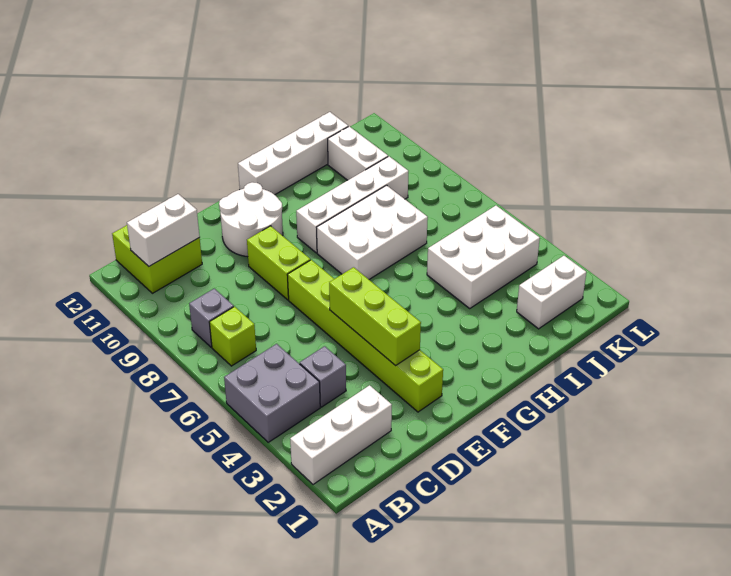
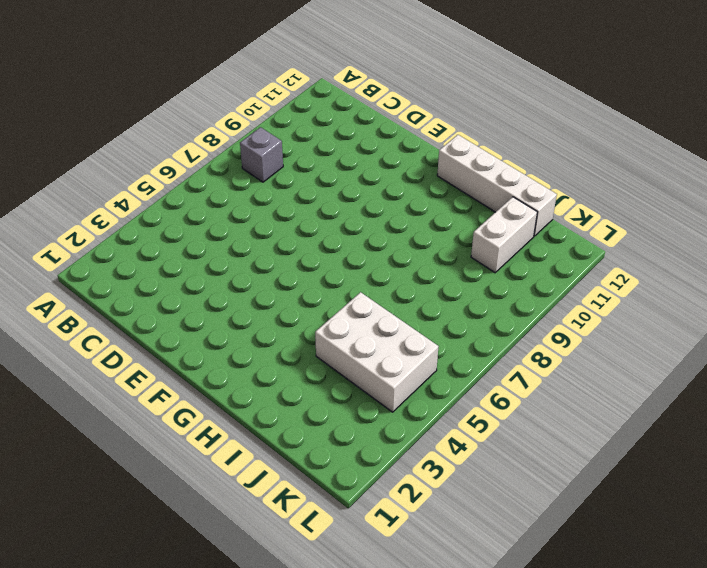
none -> white brick A2:C2 level 1
none -> grey brick A4:B5 level 1
none -> lime brick B7 level 1

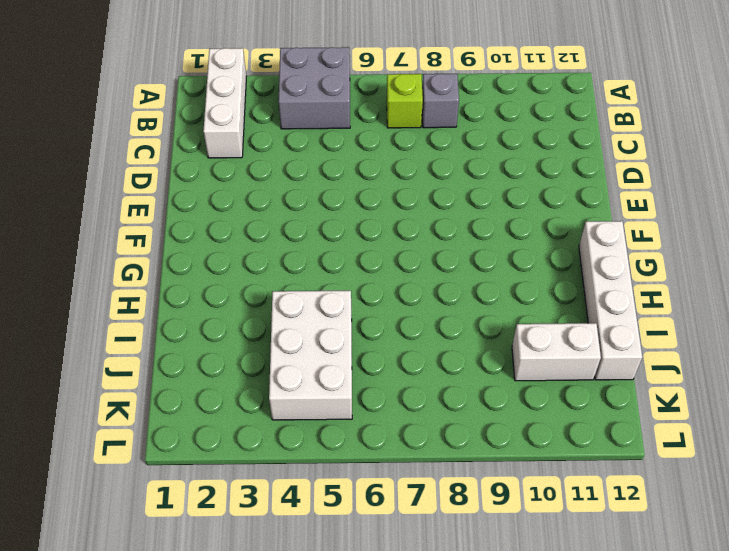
none -> lime brick B11:C12 level 1
none -> grey brick C4 level 1
none -> lime brick E2:E7 level 1

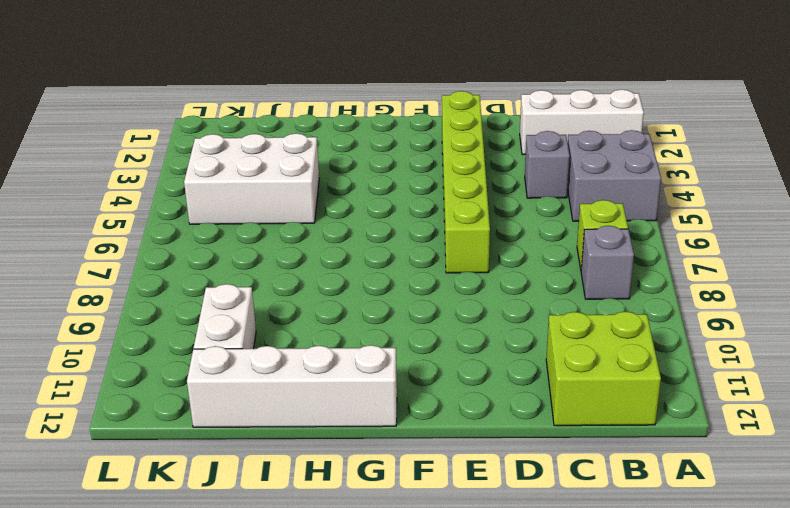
none -> lime brick E8:E9 level 1
none -> white round brick E10:F11 level 1
none -> white brick G7:I8 level 1

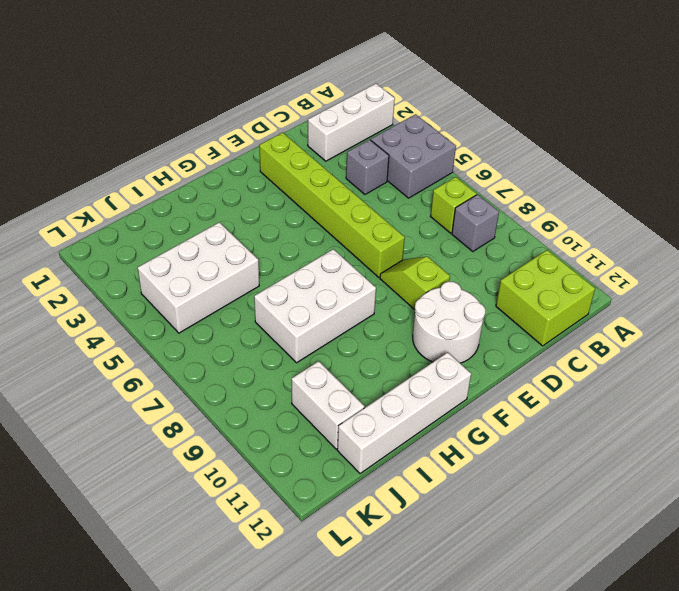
lime slope E8:E9 level 1 top 9 -> lime brick E8:E9 level 1
none -> white brick G9:J9 level 1
none -> white brick J2:K2 level 1
none -> white brick B11:C11 level 2

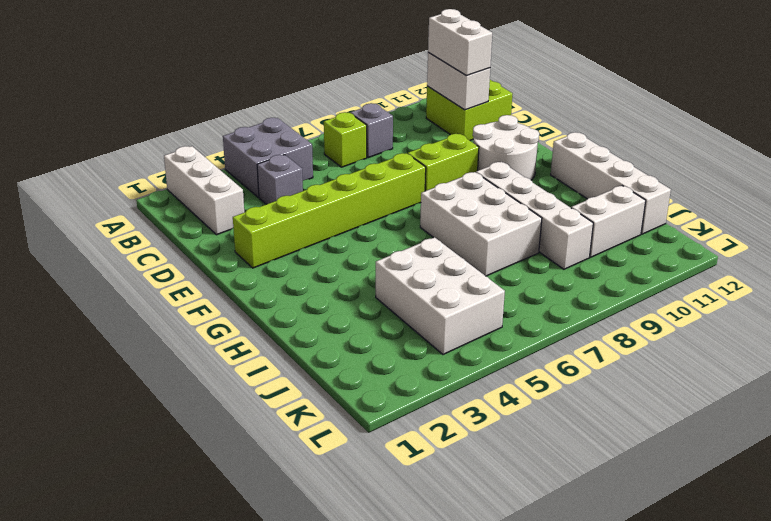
white brick B11:C11 level 3 -> white brick J2:K2 level 1
none -> lime brick E3:E5 level 2

